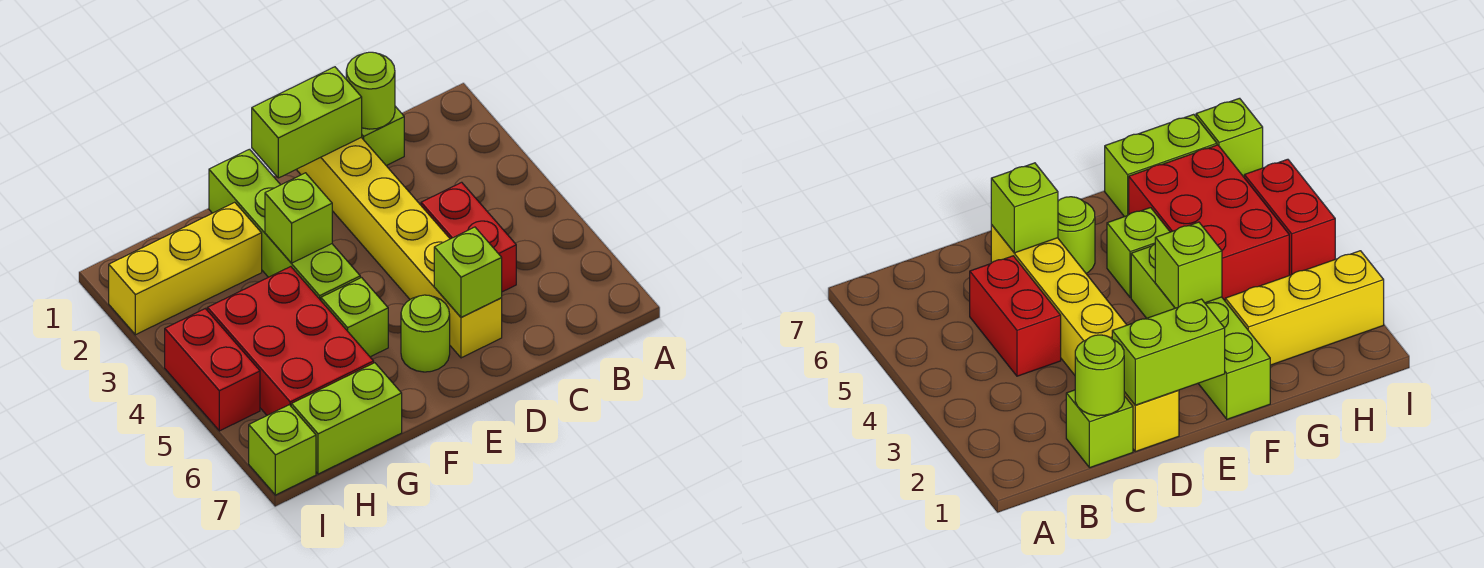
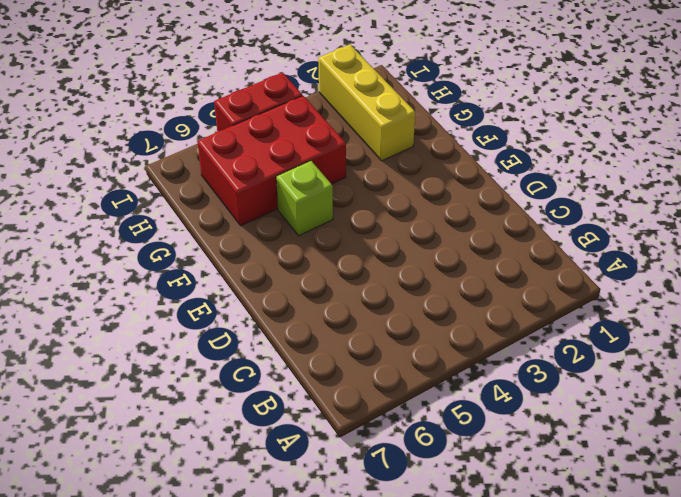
none -> lime brick C1 level 1
none -> red brick C4:C5 level 1
none -> yellow brick D1:D6 level 1

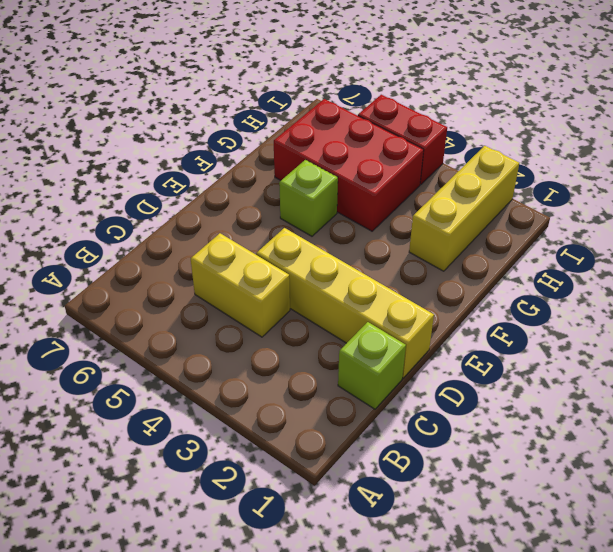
yellow brick C4:C5 level 1 -> red brick C4:C5 level 1
yellow brick D1:D4 level 1 -> yellow brick D1:D6 level 1
none -> lime round brick E6 level 1
none -> lime brick F1:F4 level 1
none -> lime brick G7:H7 level 1

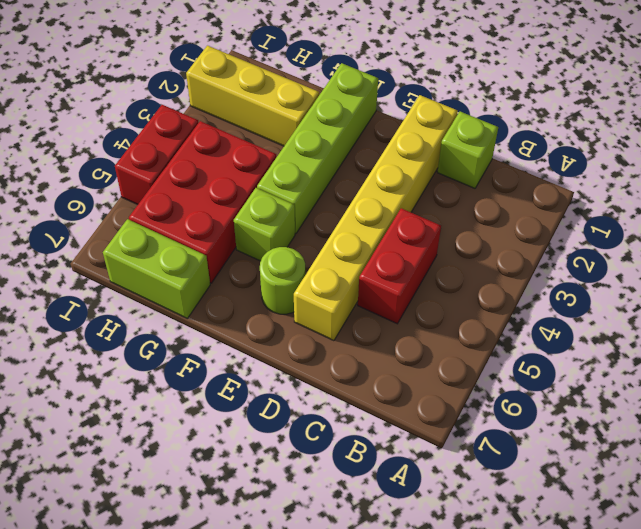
none -> lime brick I7 level 1
none -> lime round brick C1 level 2
none -> lime brick D1:E1 level 2

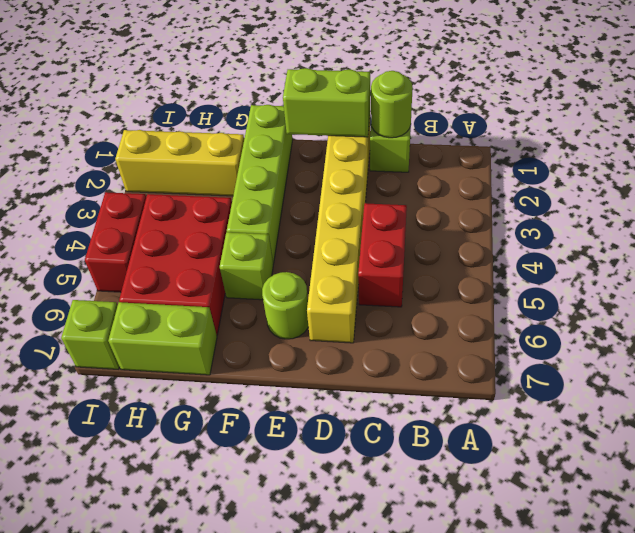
none -> lime brick D6 level 2
none -> lime brick F3 level 2

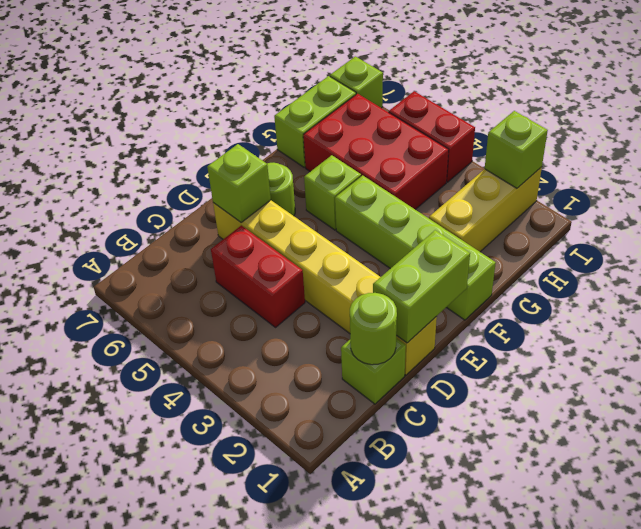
lime brick I2 level 2 -> lime brick F3 level 2

